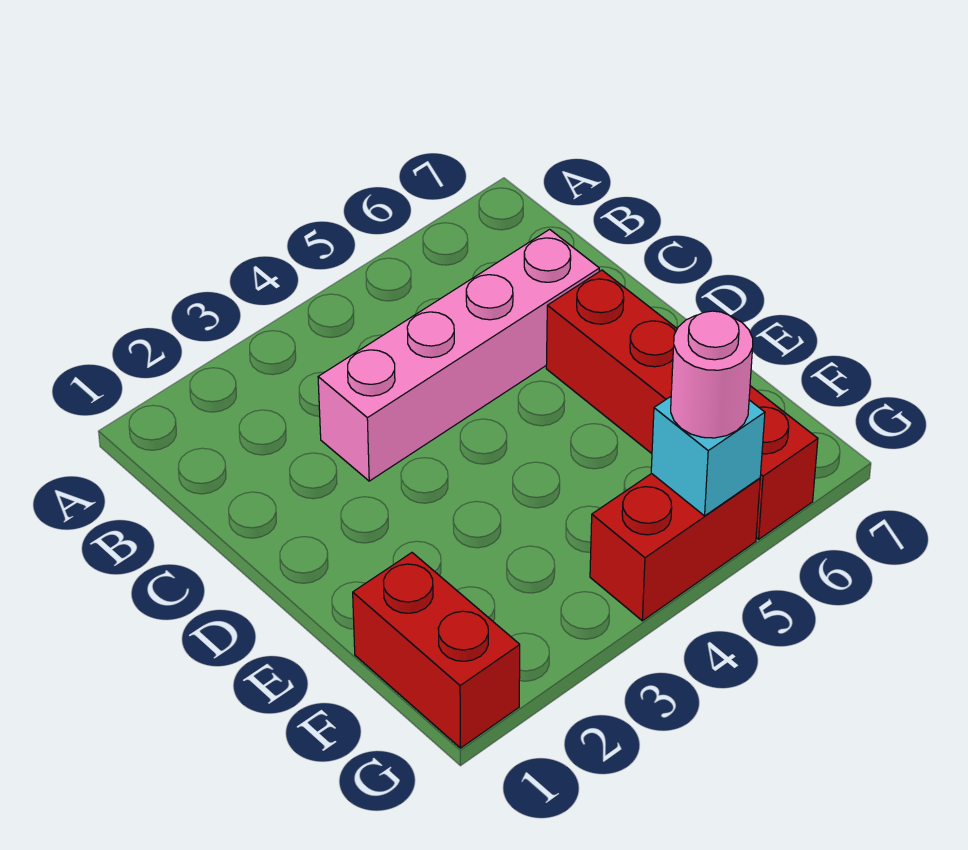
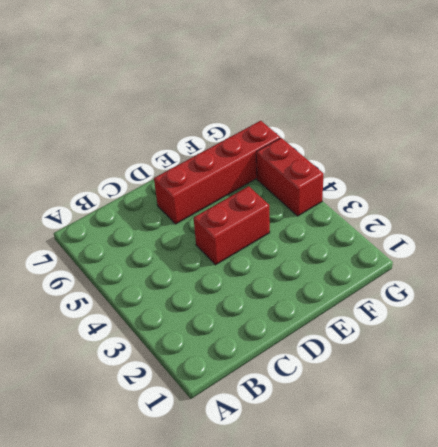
red brick D4:E4 level 1 -> red brick F1:G1 level 1
none -> pink brick C3:C6 level 1
none -> cyan brick G5 level 2

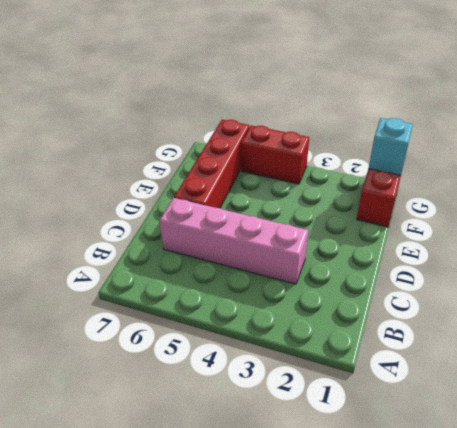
cyan brick G1 level 2 -> cyan brick G5 level 2
none -> pink round brick G5 level 3

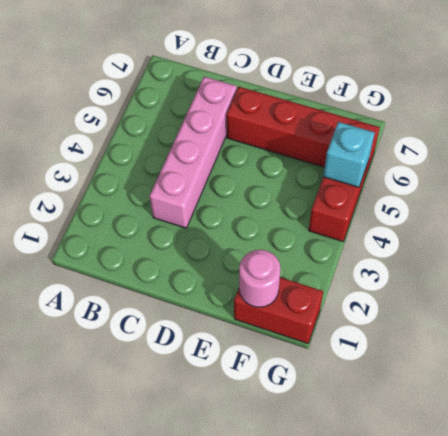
pink round brick F1 level 2 -> pink round brick G5 level 3

